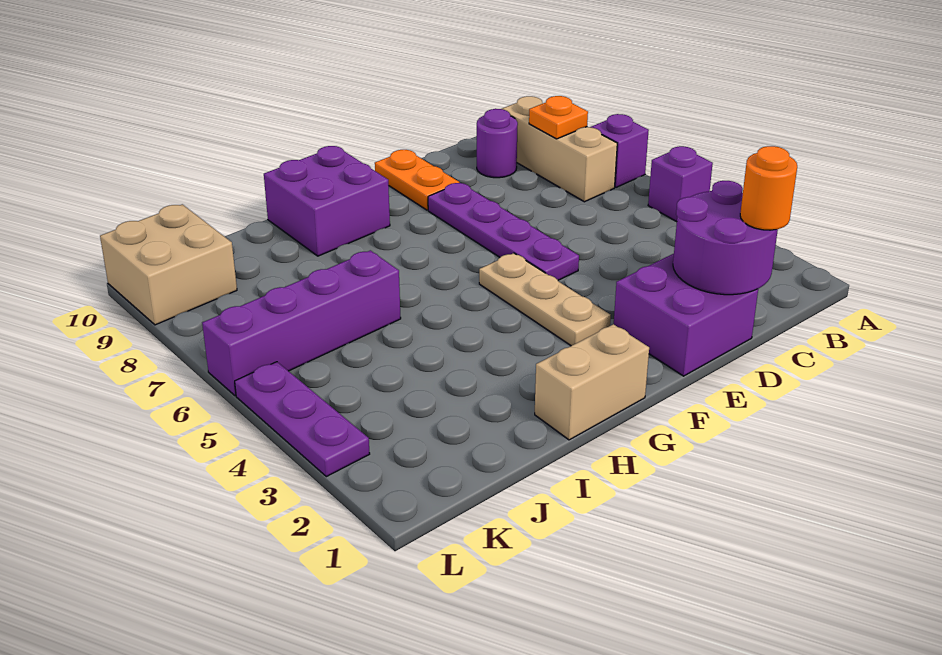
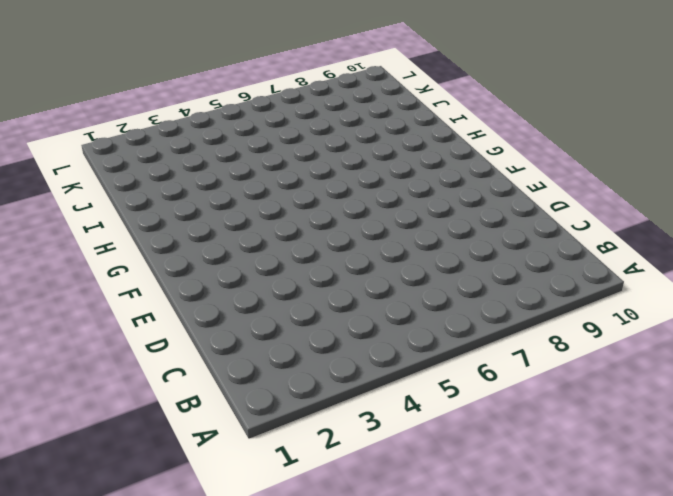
none -> purple brick A5 level 1
none -> purple brick A7 level 1
none -> tan brick B7:B9 level 1

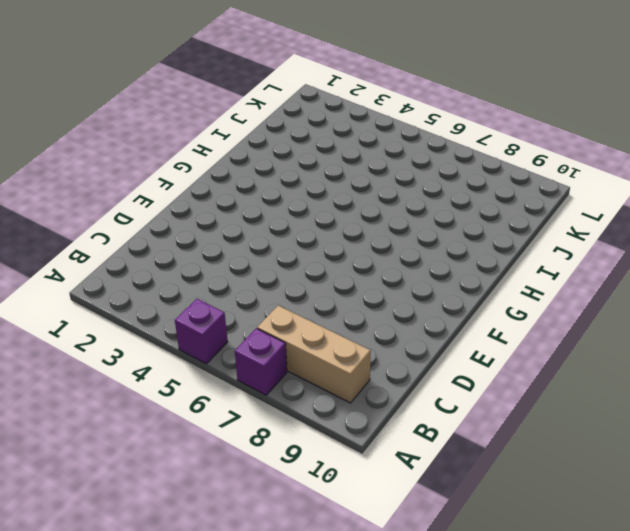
none -> purple round brick C9 level 1
none -> purple brick D1:E2 level 1
none -> purple plate E5:E8 level 1

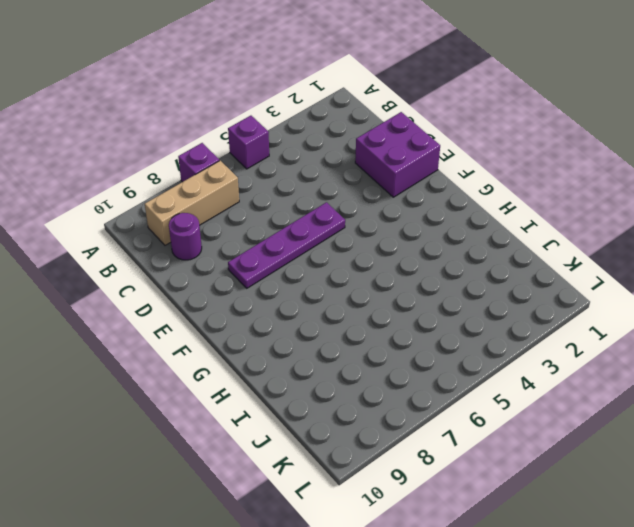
none -> orange plate E9:E10 level 1
none -> tan plate F3:F5 level 1
none -> tan brick G1:H1 level 1

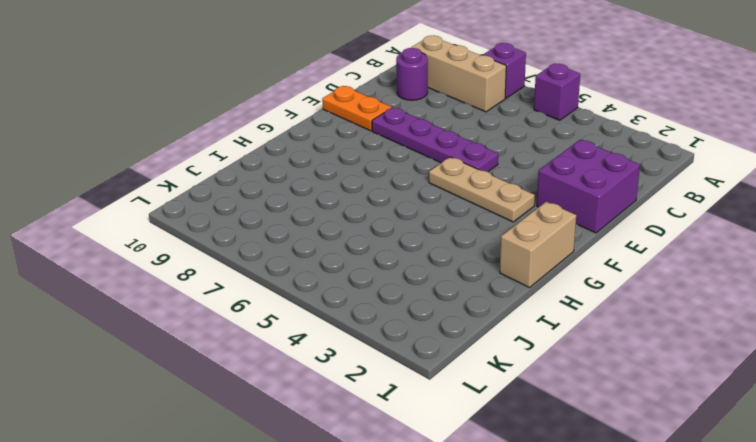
none -> purple brick G9:H10 level 1
none -> purple brick I6:L6 level 1
none -> tan brick K9:L10 level 1

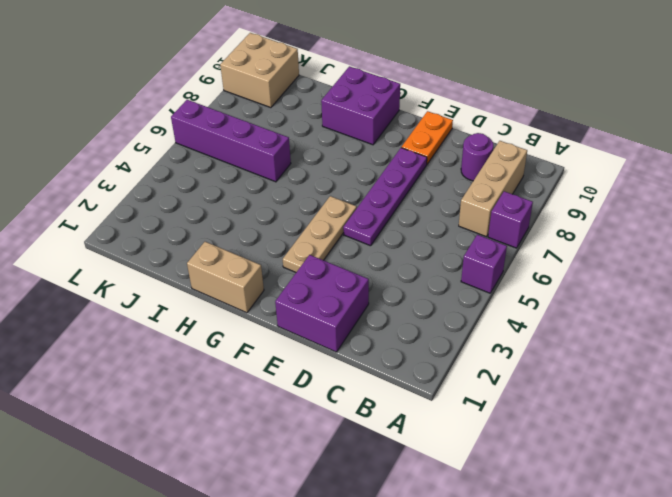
none -> purple plate L3:L5 level 1
none -> orange plate B8 level 2
none -> purple round brick C1:D2 level 2

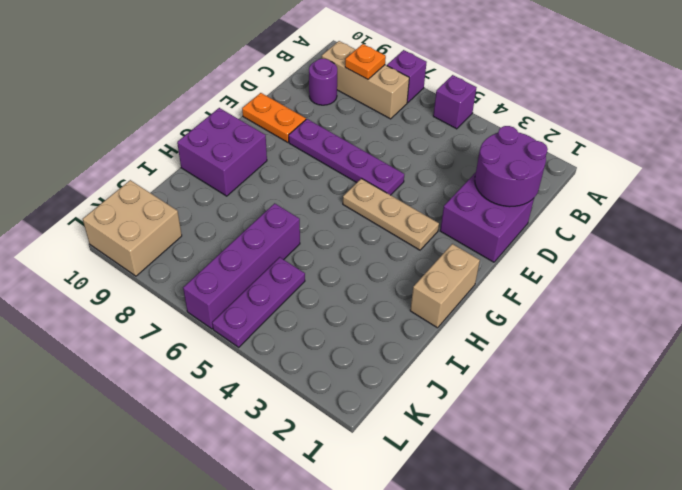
purple plate J5:L5 level 1 -> purple plate L3:L5 level 1
none -> orange round brick C1 level 3

